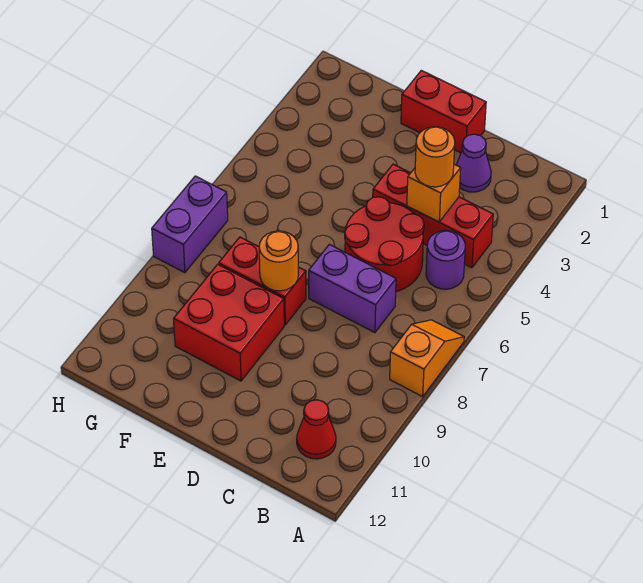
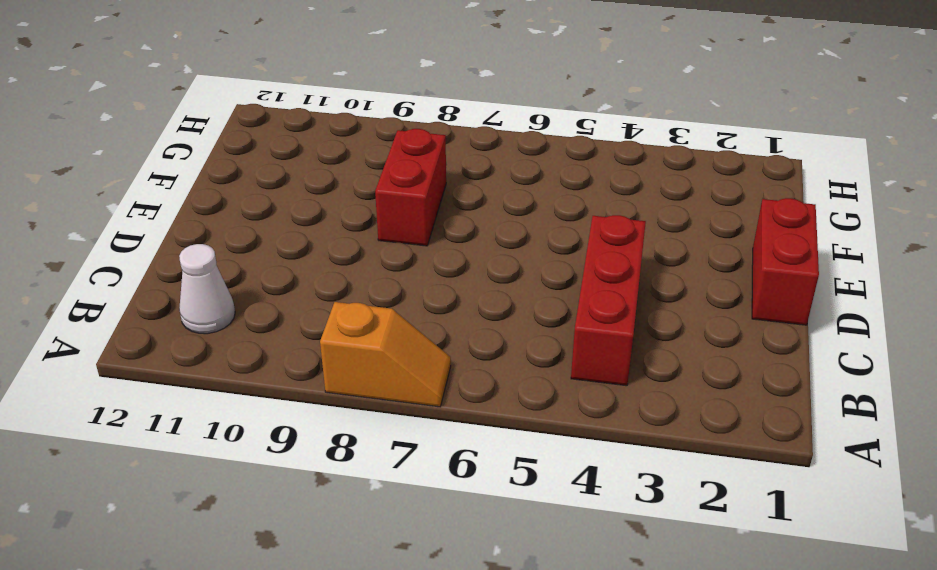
white cone B11 level 1 -> red cone B11 level 1
none -> purple round brick B5 level 1
none -> purple cone C2 level 1
none -> red round brick C5:D6 level 1

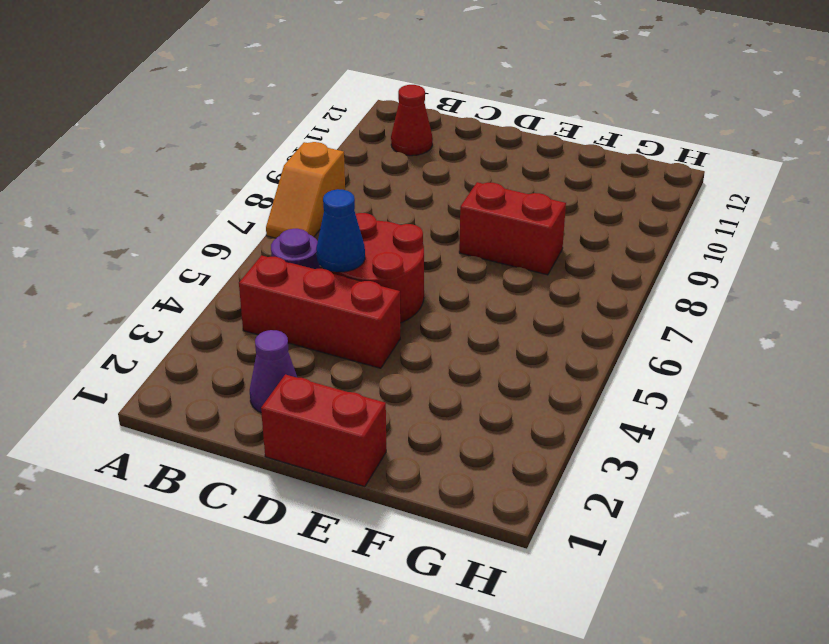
blue cone C5 level 2 -> none
none -> purple brick C7:D7 level 1
none -> red brick E9:F10 level 1
none -> purple brick H7:H8 level 1

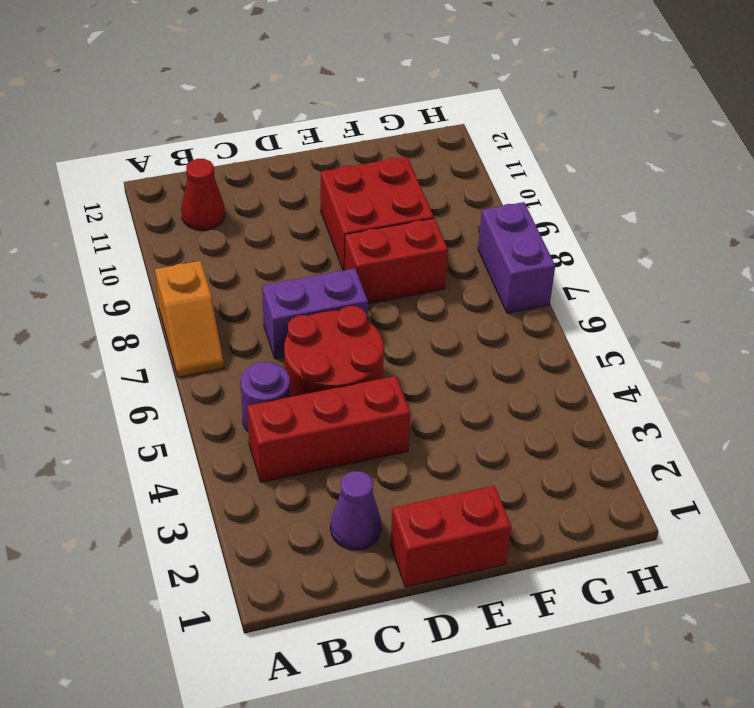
none -> orange brick C4 level 2
none -> orange round brick E8 level 2
none -> orange round brick C4 level 3

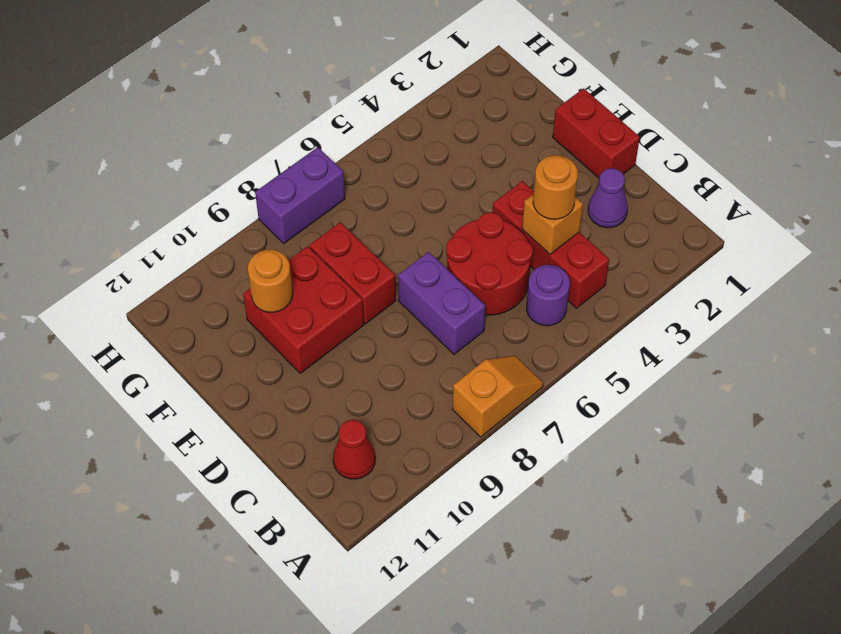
orange round brick F10 level 2 -> orange round brick E8 level 2

